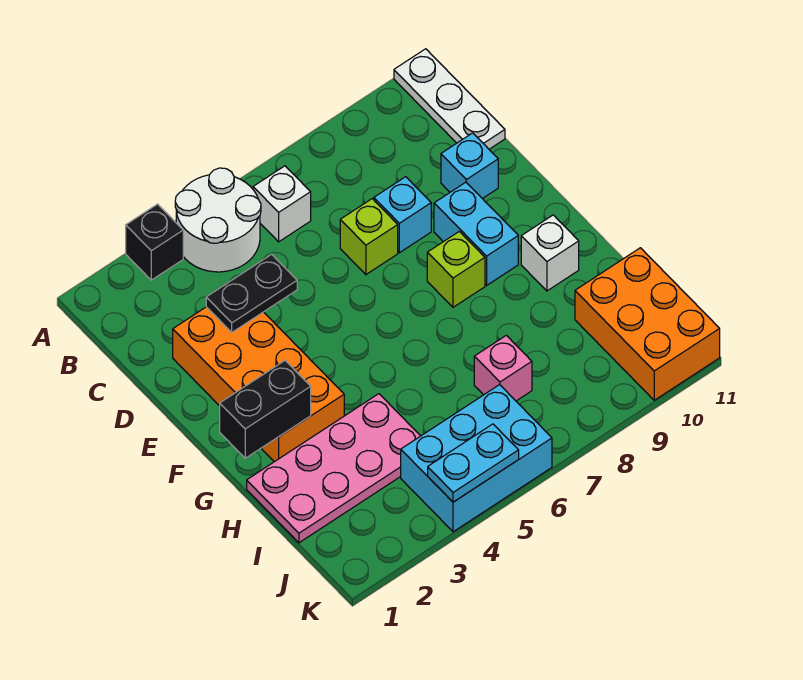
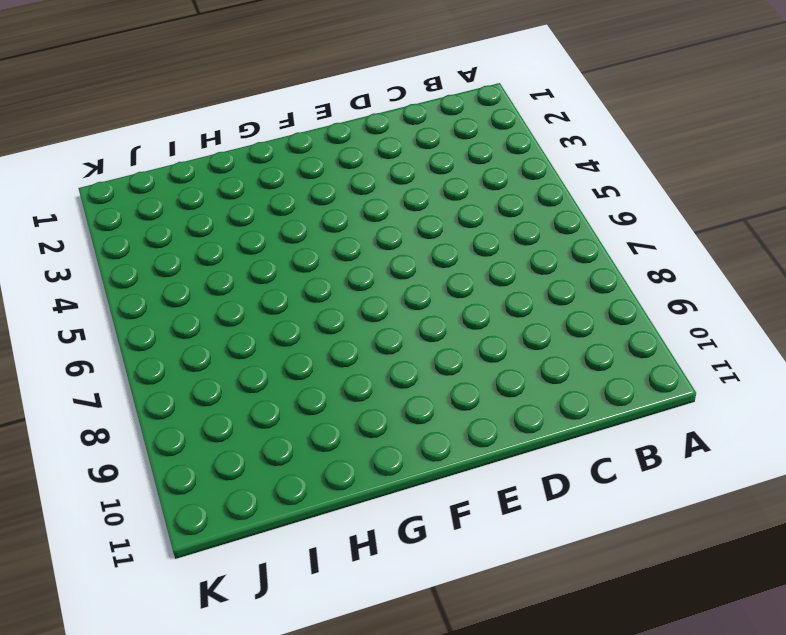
none -> black brick A3 level 1
none -> white round brick A4:B5 level 1
none -> white plate A11:C11 level 1

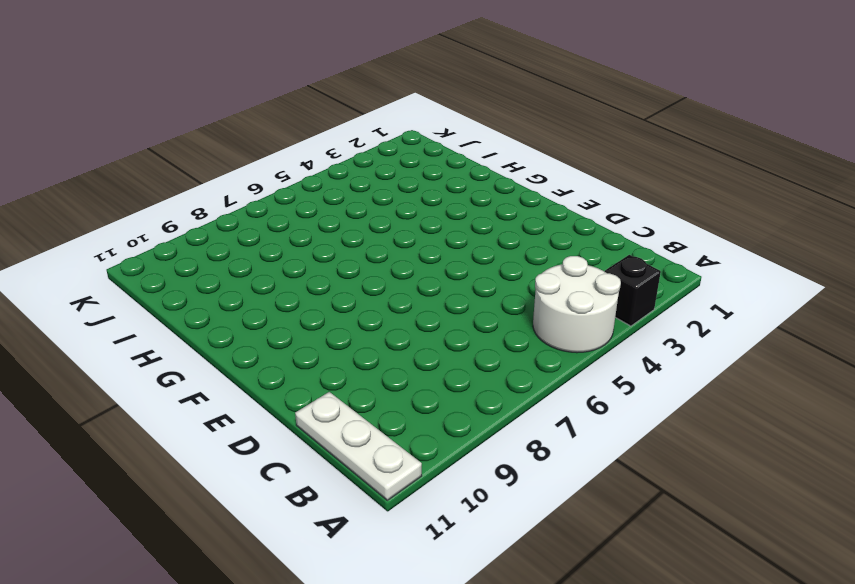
none -> white brick B6 level 1
none -> orange brick D2:G3 level 1
none -> lime brick D7 level 1

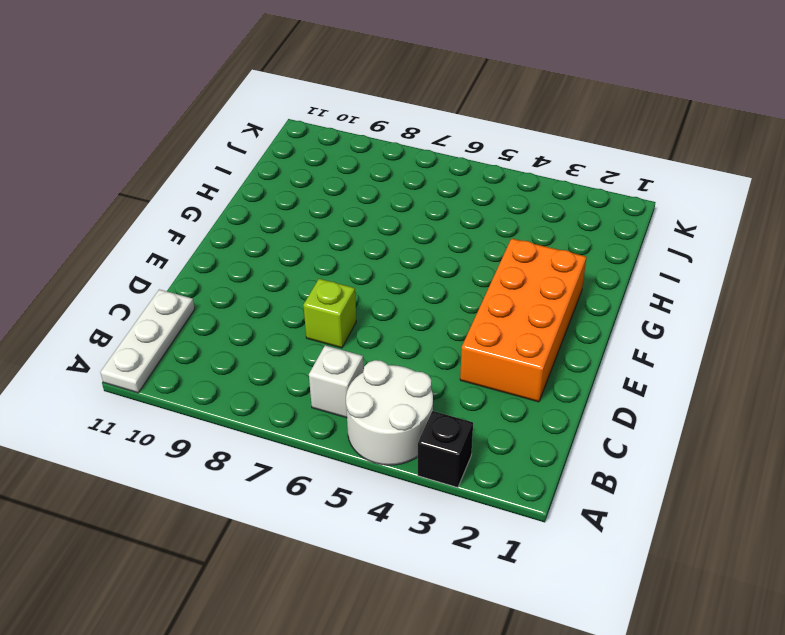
none -> cyan brick D8 level 1
none -> cyan brick D10 level 1
none -> cyan brick E9:F9 level 1

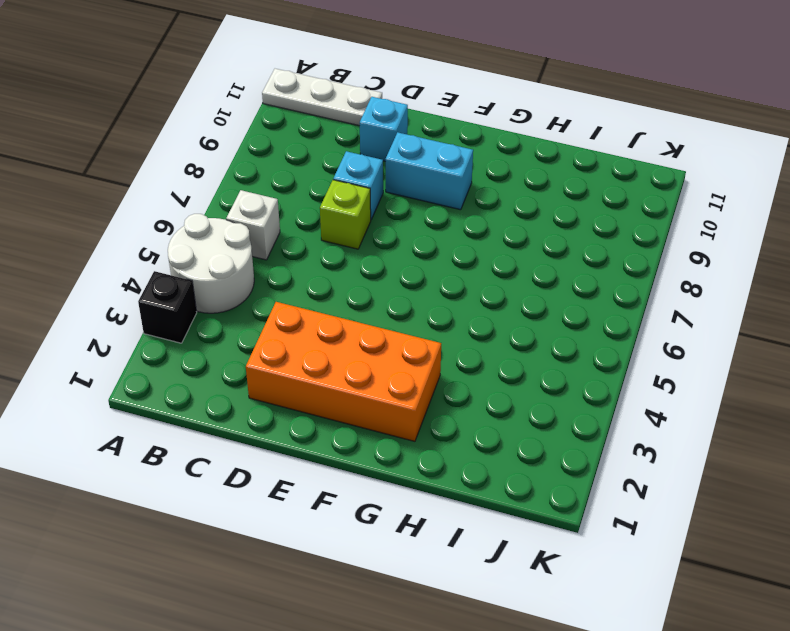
none -> lime brick F8 level 1
none -> white brick G10 level 1
none -> pink plate H1:I4 level 1

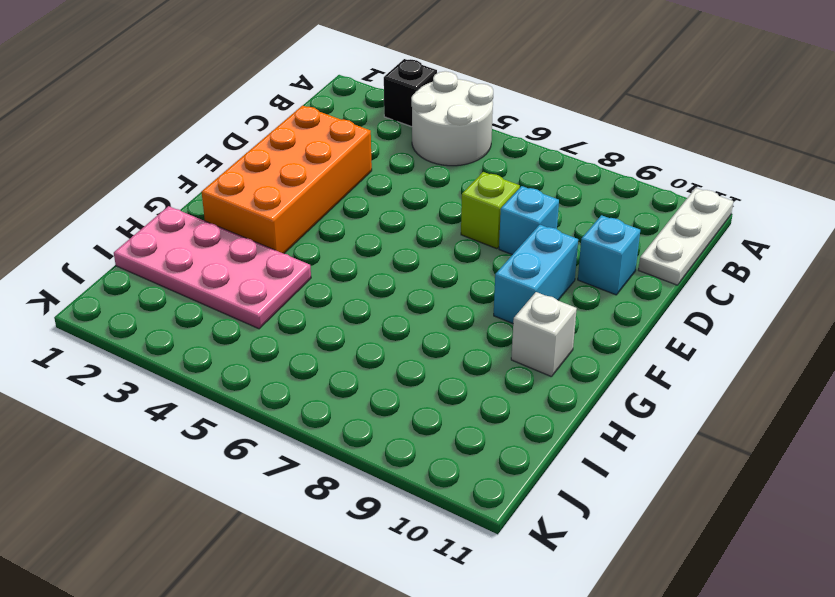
none -> white brick B6 level 1
none -> lime brick F8 level 1
none -> pink brick I7 level 1

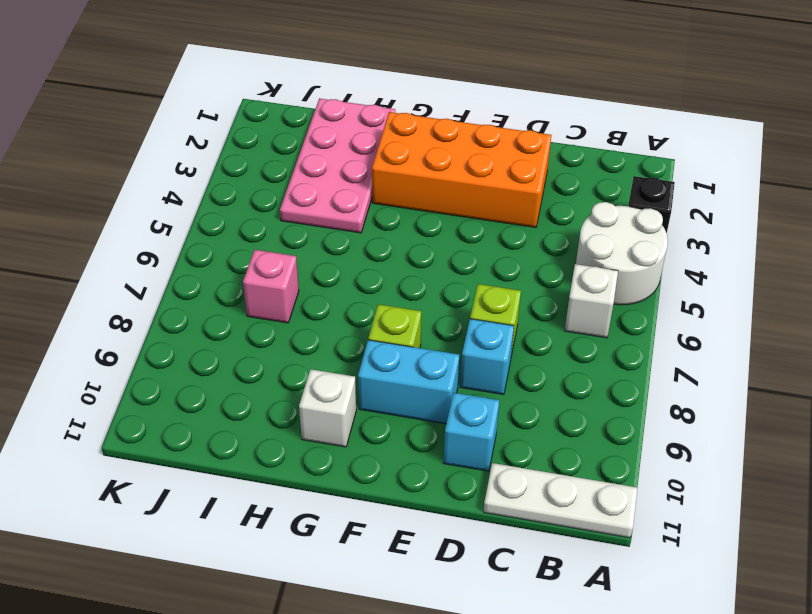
none -> orange brick I10:K11 level 1
none -> cyan brick J4:K6 level 1
none -> black plate D3:D4 level 2

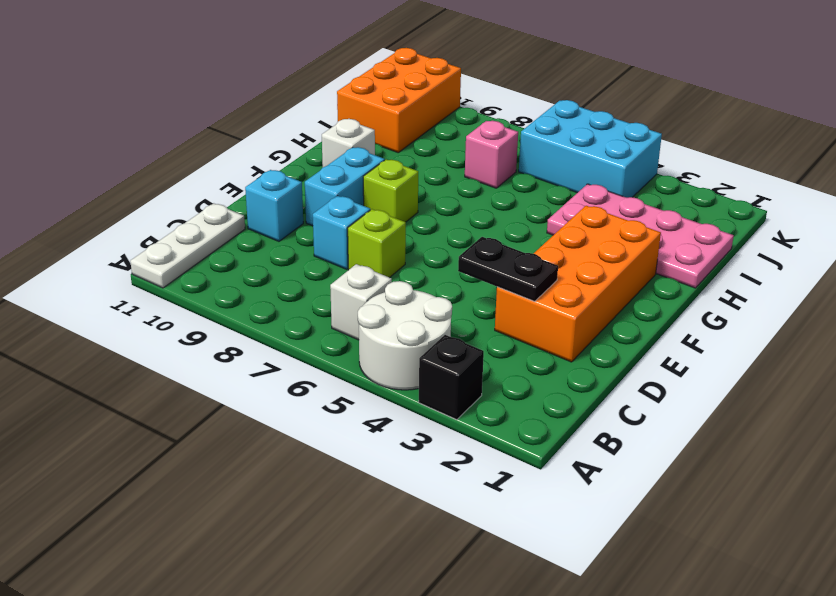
none -> black brick G1:G2 level 2
none -> cyan plate K4:K5 level 2

